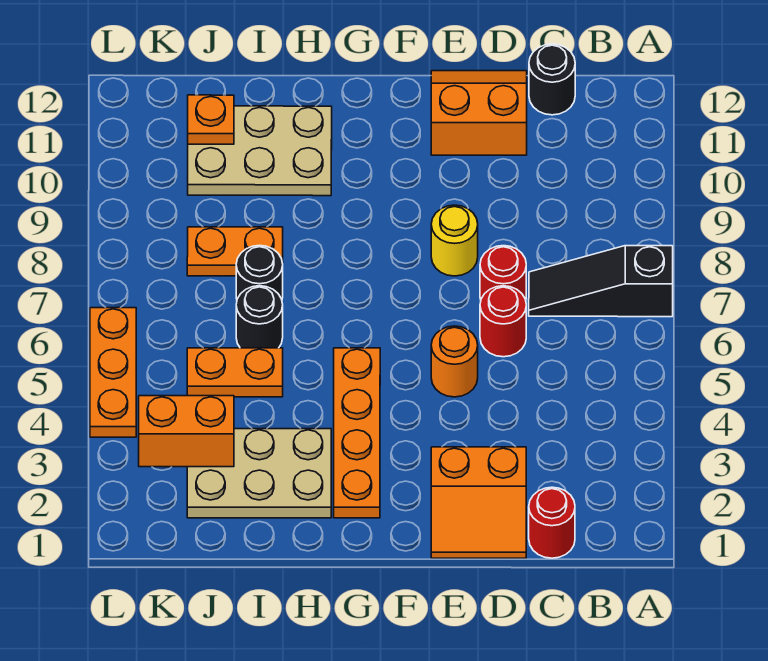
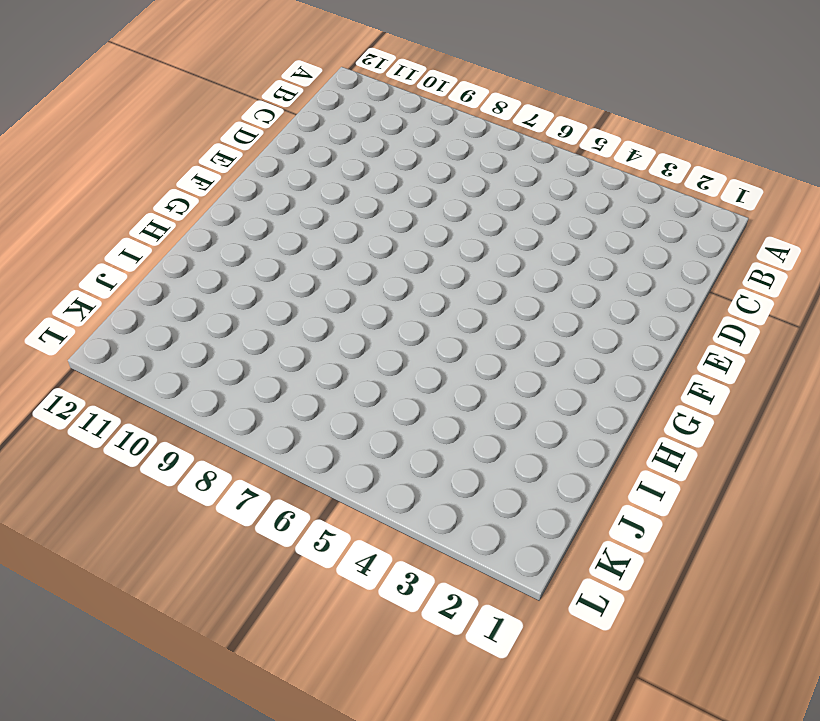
none -> black slope A7:C7 level 1 top A
none -> red round brick C1 level 1
none -> black round brick C12 level 1

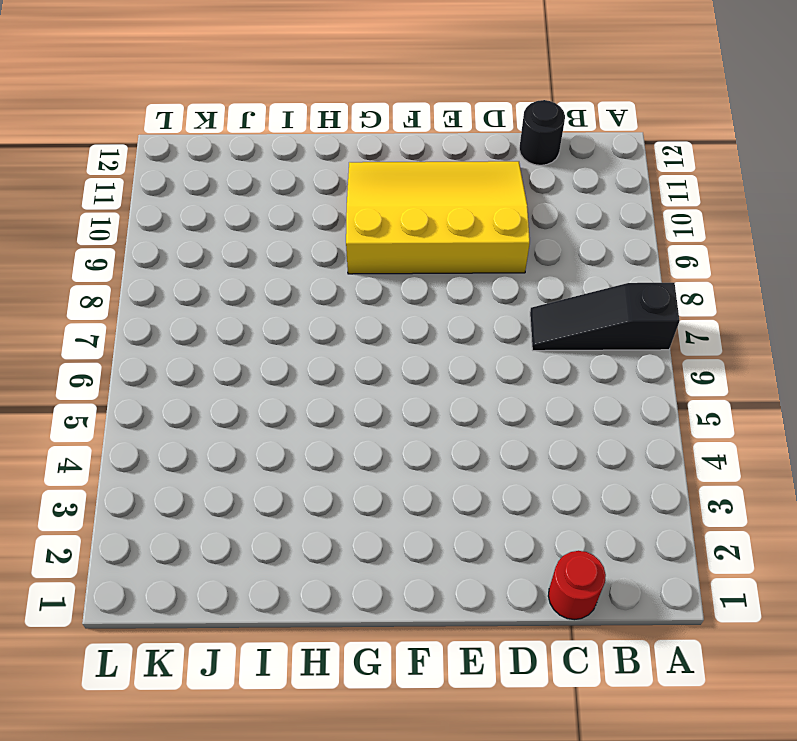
yellow slope D9:G11 level 1 top 9 -> orange slope D11:E12 level 1 top 11
none -> orange slope D1:E2 level 1 top 2
none -> red round brick D6 level 1
none -> red round brick D7 level 1

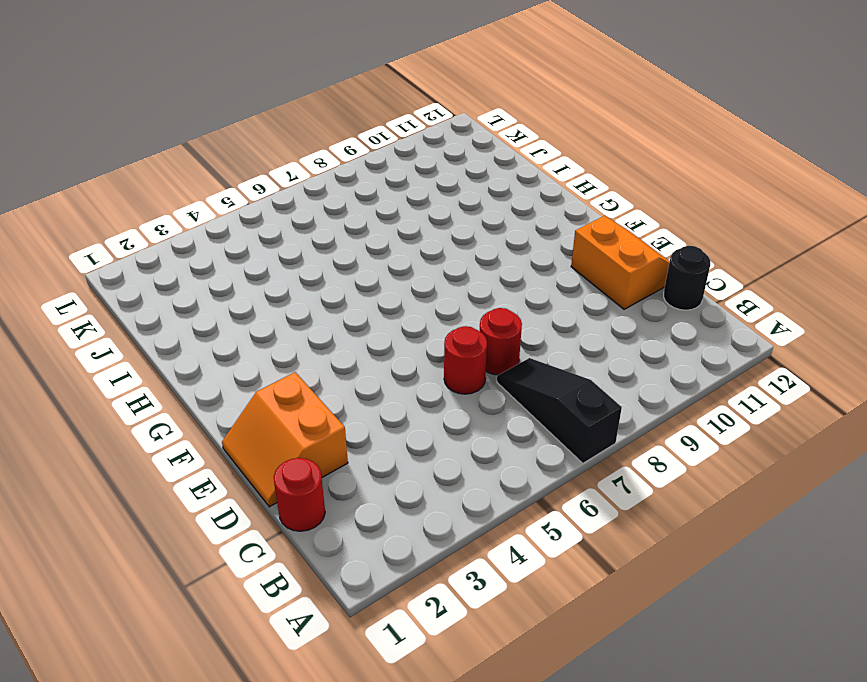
none -> orange round brick E5 level 1
none -> yellow round brick E8 level 1
none -> orange plate G2:G5 level 1

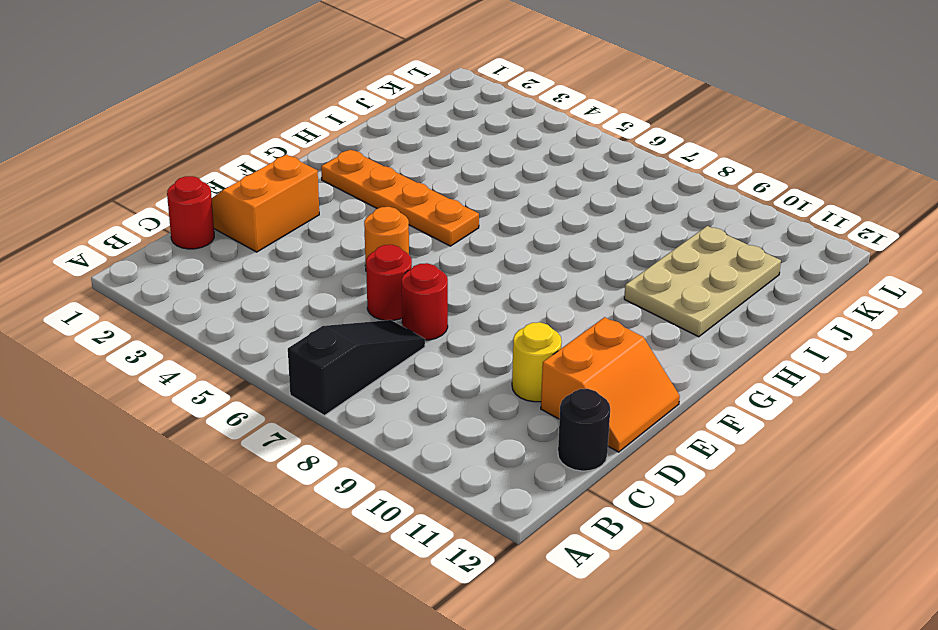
yellow round brick D10 level 1 -> yellow round brick E8 level 1
none -> tan plate H2:J3 level 1
none -> orange plate I5:J5 level 1
none -> black round brick I6 level 1

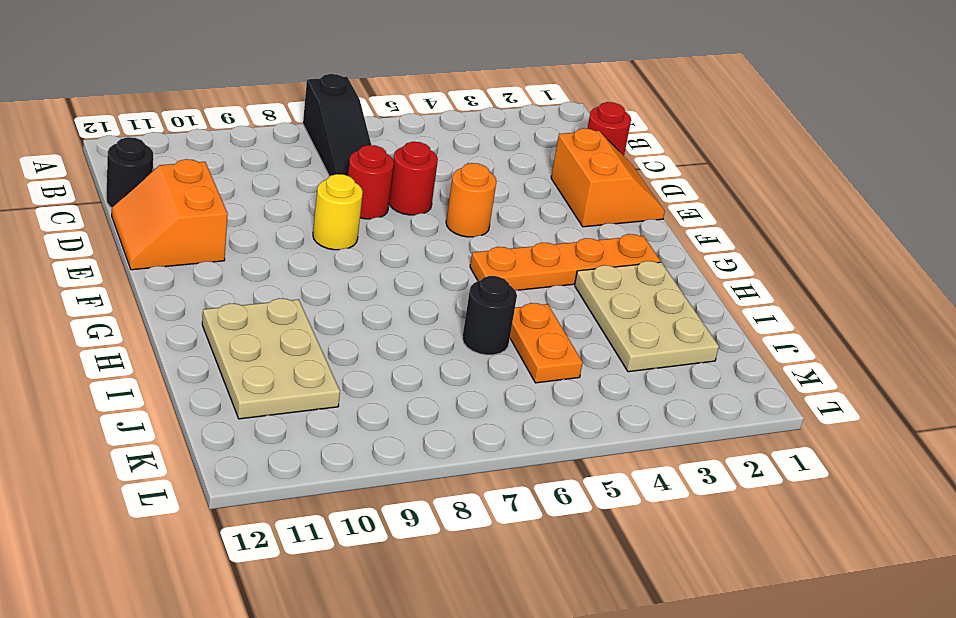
none -> black round brick I7 level 1
none -> orange plate I8:J8 level 1
none -> orange plate L4:L6 level 1

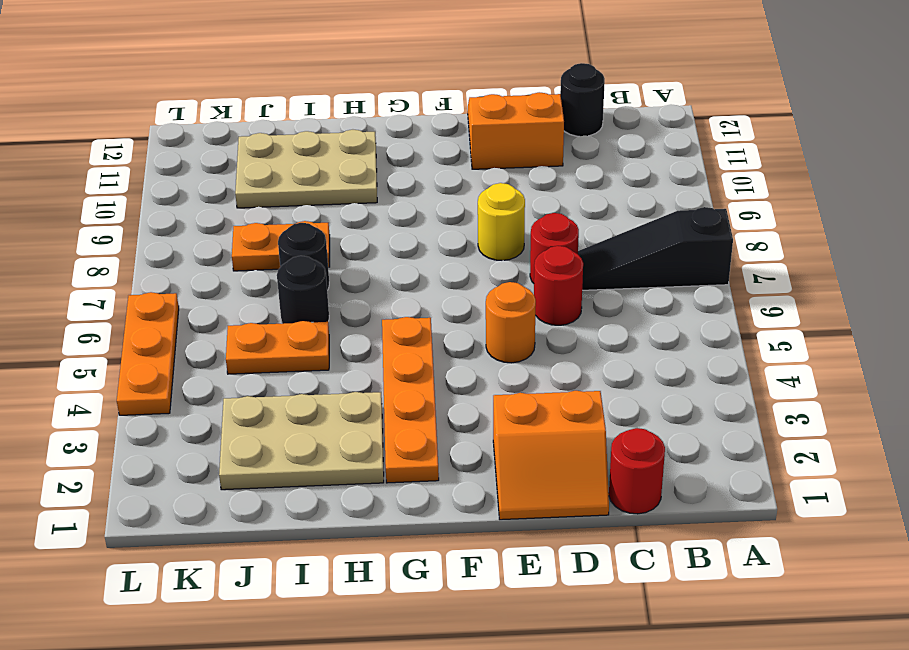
none -> orange brick J3:K3 level 2
none -> orange plate J11 level 2

